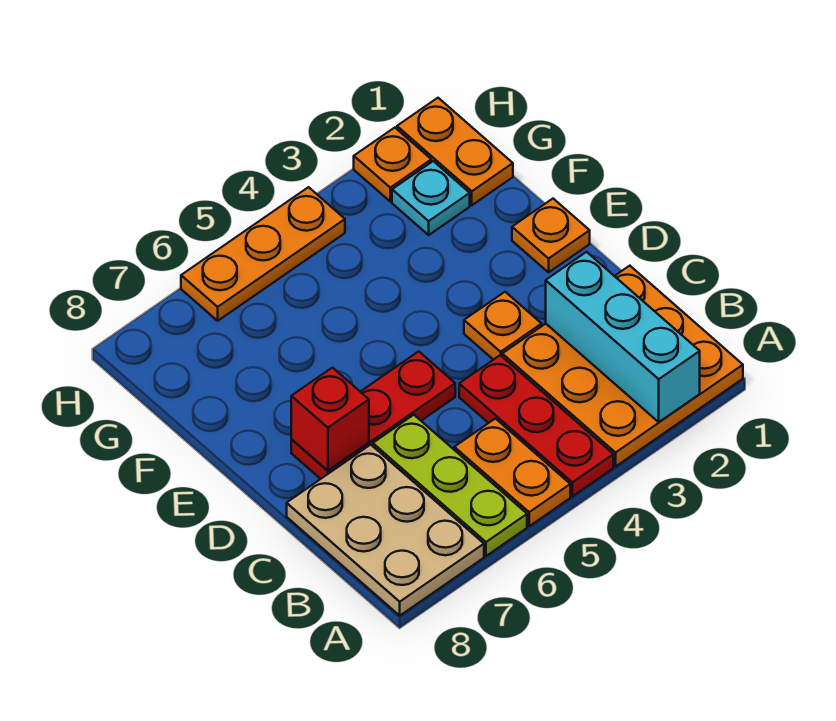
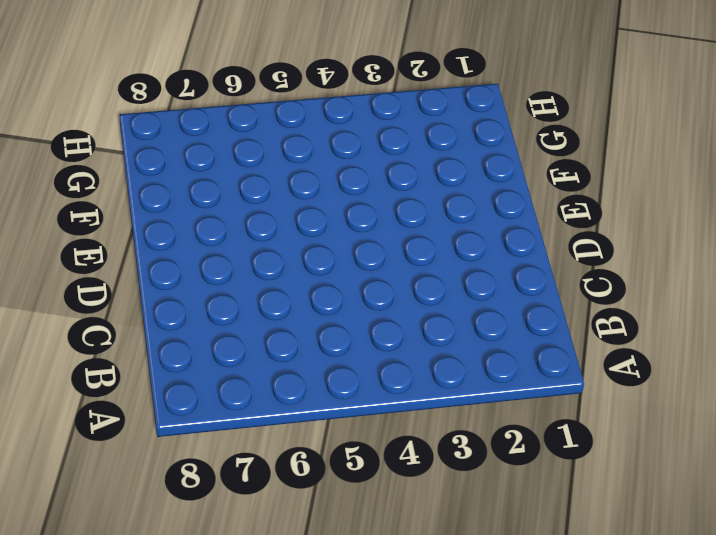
none -> orange plate A1:C3 level 1
none -> red plate A4:C4 level 1
none -> orange plate A5:B5 level 1

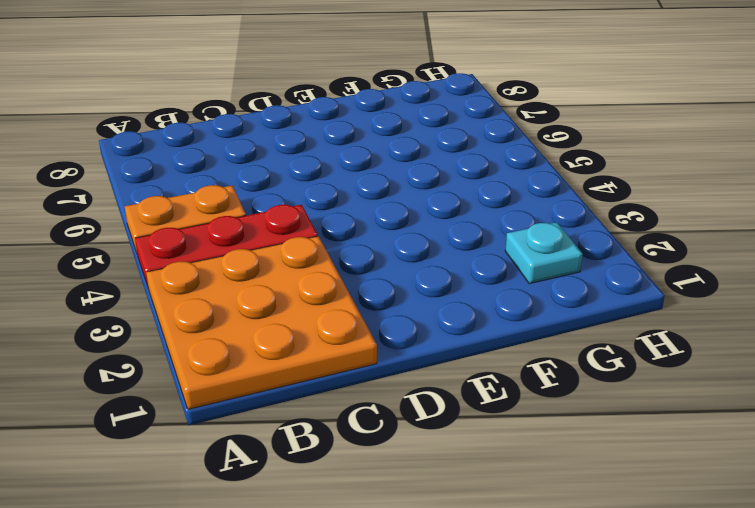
none -> lime plate A6:C6 level 1
none -> tan plate A7:C8 level 1
none -> orange plate D3 level 1

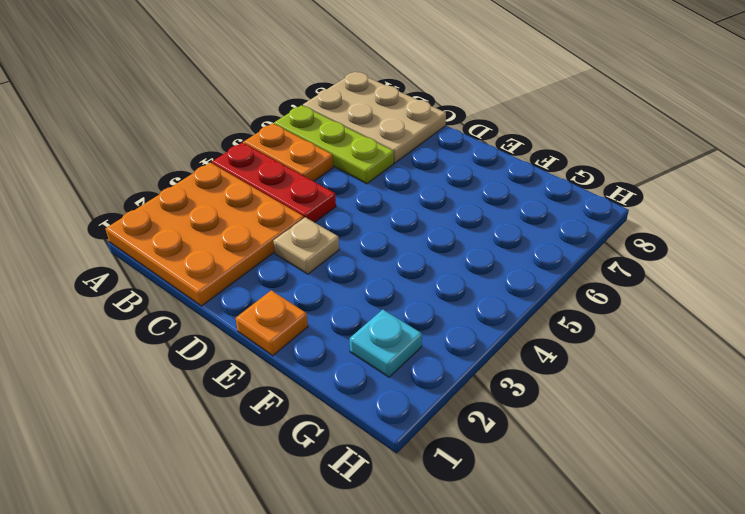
tan plate D3 level 1 -> orange plate D3 level 1
none -> red plate D5:D7 level 1
none -> orange plate G1:H1 level 1
none -> orange plate H2 level 1

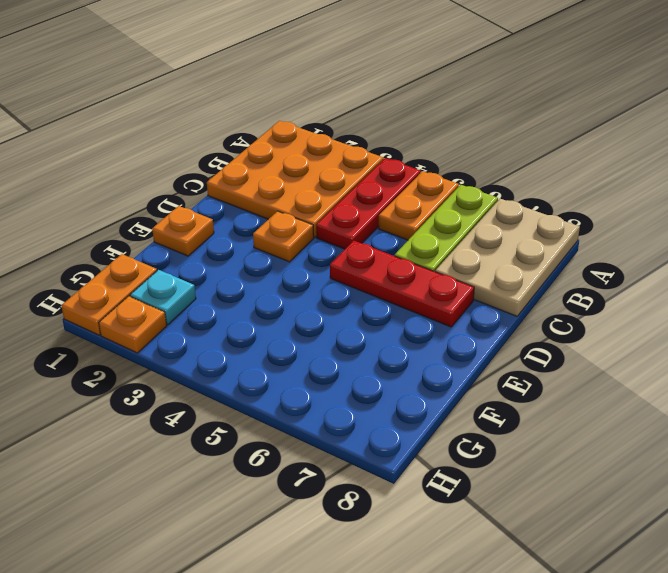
none -> orange plate H4:H6 level 1
none -> cyan brick A2:C2 level 2
none -> red brick D7 level 2

